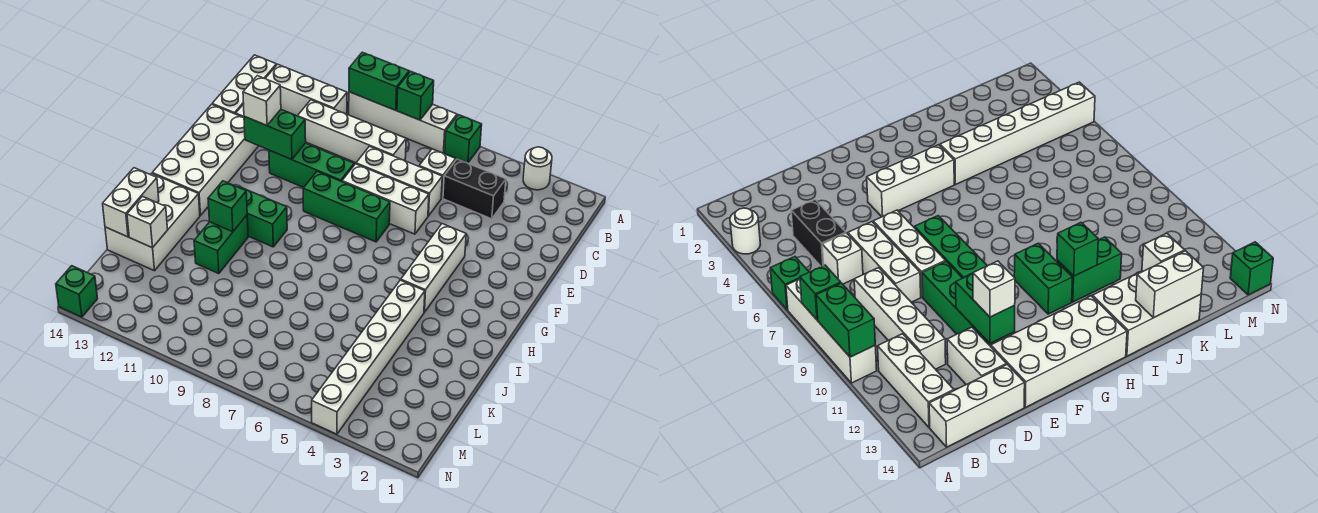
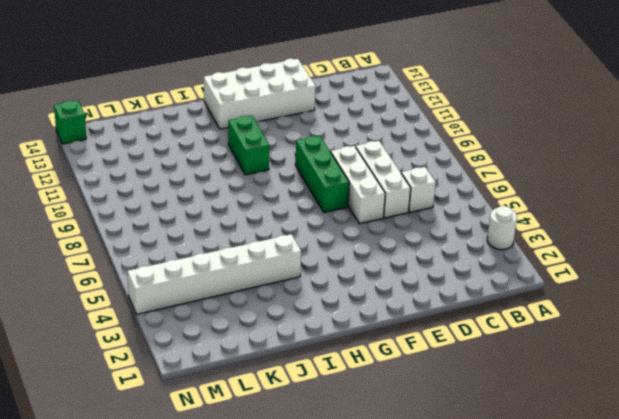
none -> green brick A6 level 1
none -> white brick A7:A10 level 1
none -> white brick B11:B13 level 1

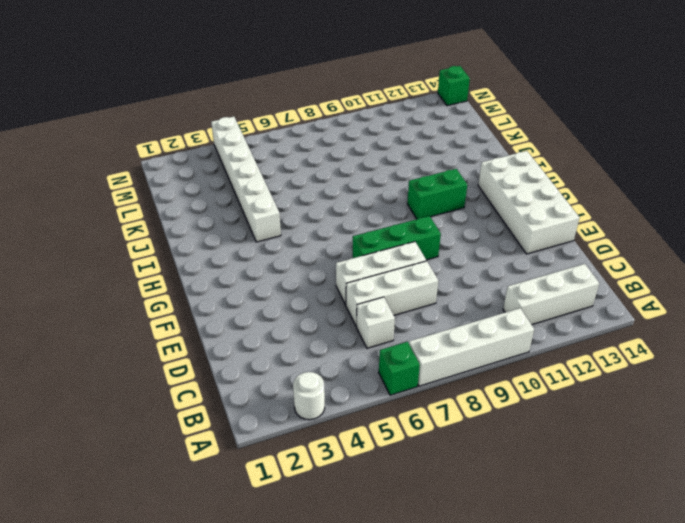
none -> white brick B14:D14 level 1
none -> black brick C4:C5 level 1
none -> white brick C8:C11 level 1

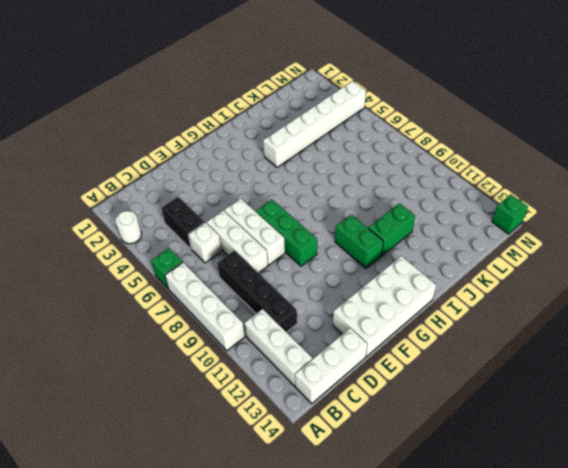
black brick C8:C11 level 1 -> white brick C8:C11 level 1
none -> white brick D12:D13 level 1
none -> green brick E9:E11 level 1
none -> white brick F4:H4 level 1

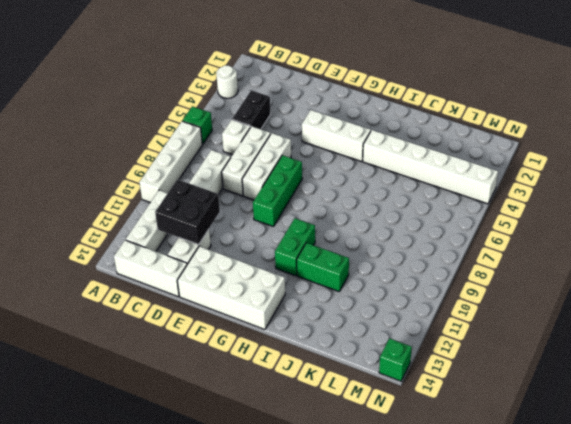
black brick C11:D12 level 2 -> none
none -> green brick E9:E11 level 1
none -> white brick I13:K14 level 1
none -> green brick A8 level 2

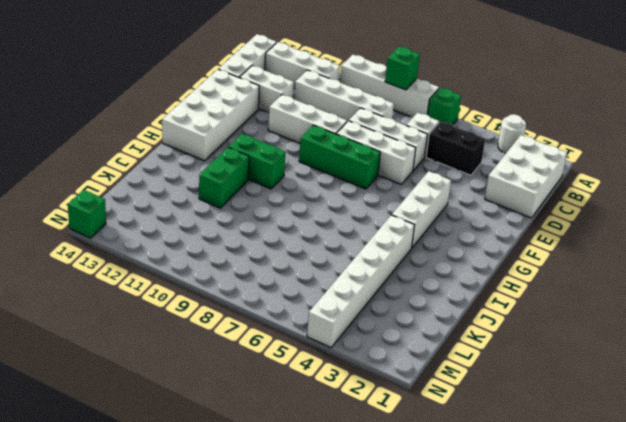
white brick B1:D2 level 1 -> white brick I13:K14 level 1
white brick E9:E11 level 1 -> green brick E9:E11 level 1
none -> green brick A9:A10 level 2
none -> green brick E11:E12 level 2
none -> green brick I11 level 2

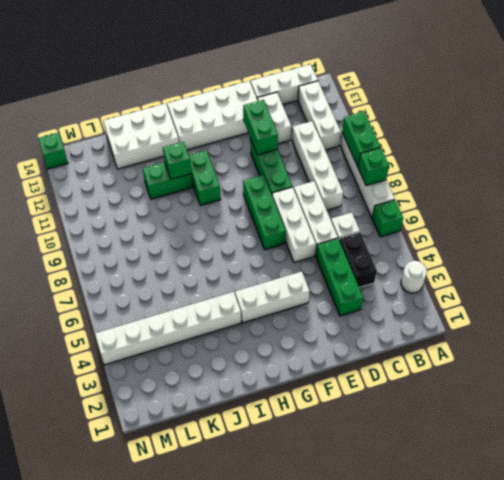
green brick D3:D5 level 1 -> none
none -> white brick J14:K14 level 2
none -> white brick K13 level 2
none -> white brick E12 level 3

